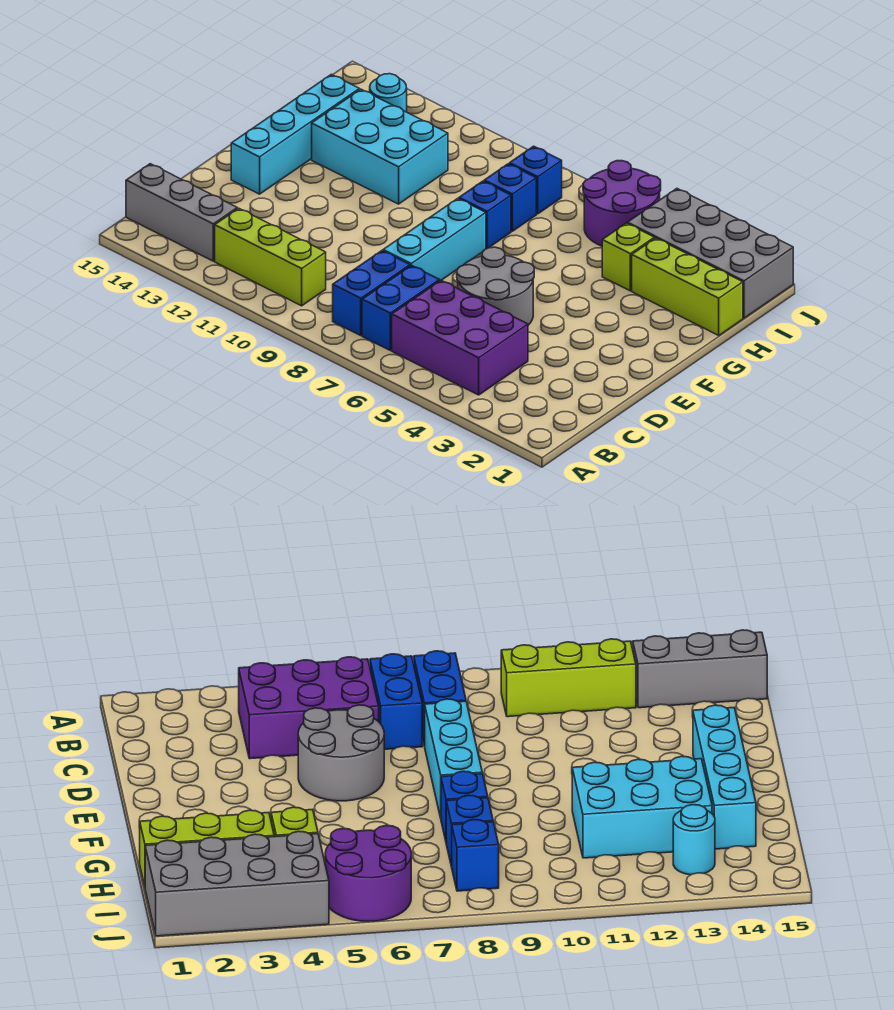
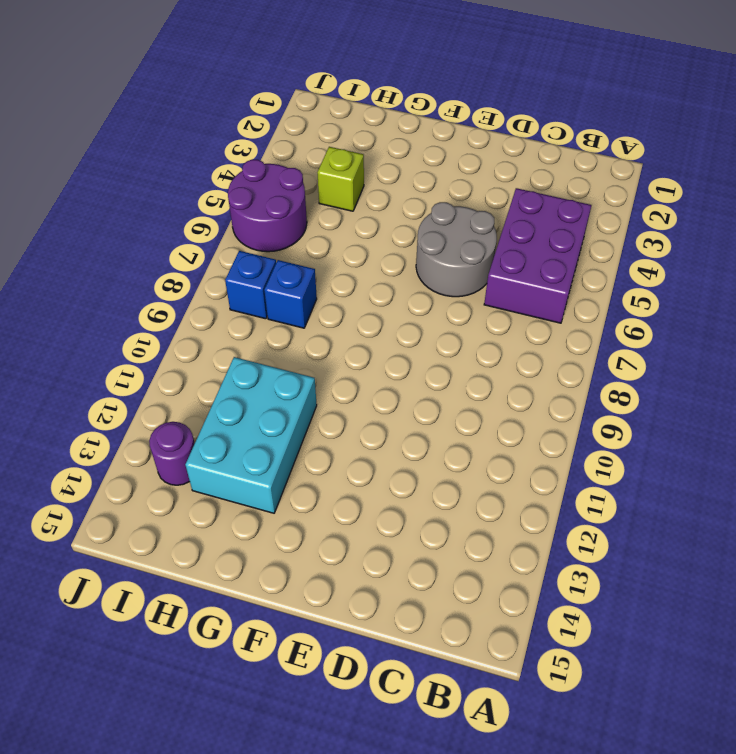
purple round brick I13 level 1 -> cyan round brick I13 level 1
none -> blue brick B7:C7 level 1
none -> blue brick B8:C8 level 1
none -> lime brick B10:B12 level 1

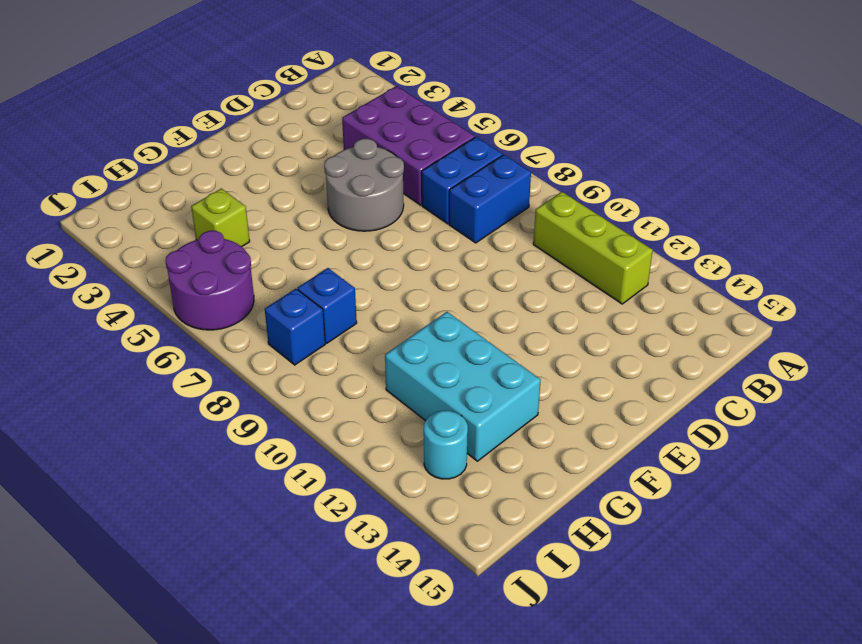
none -> grey brick B13:B15 level 1
none -> cyan brick D8:F8 level 1
none -> cyan brick E14:H14 level 1

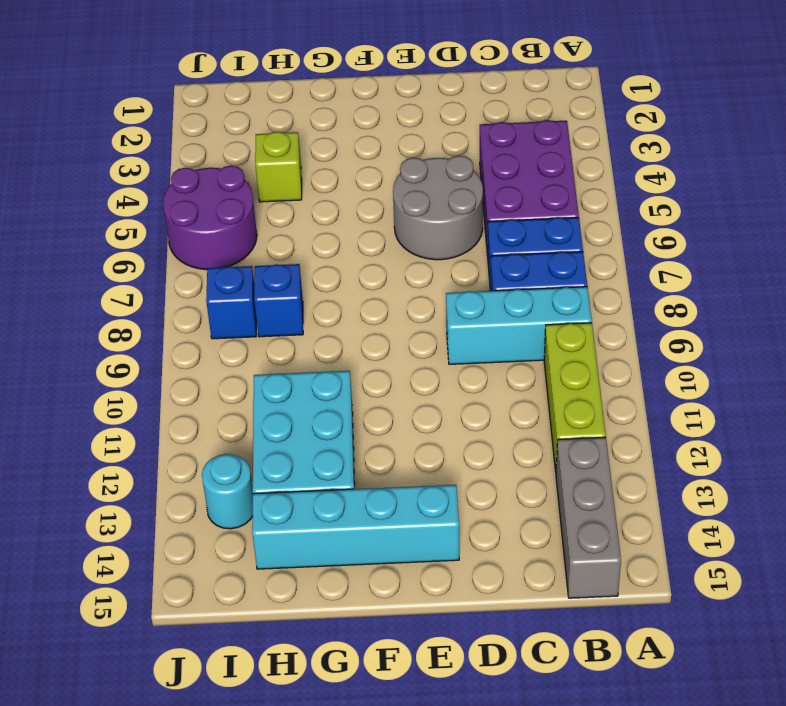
cyan brick B9:D9 level 1 -> cyan brick D8:F8 level 1
none -> blue brick G8 level 1
none -> lime brick H1:H3 level 1
none -> grey brick I1:J4 level 1

